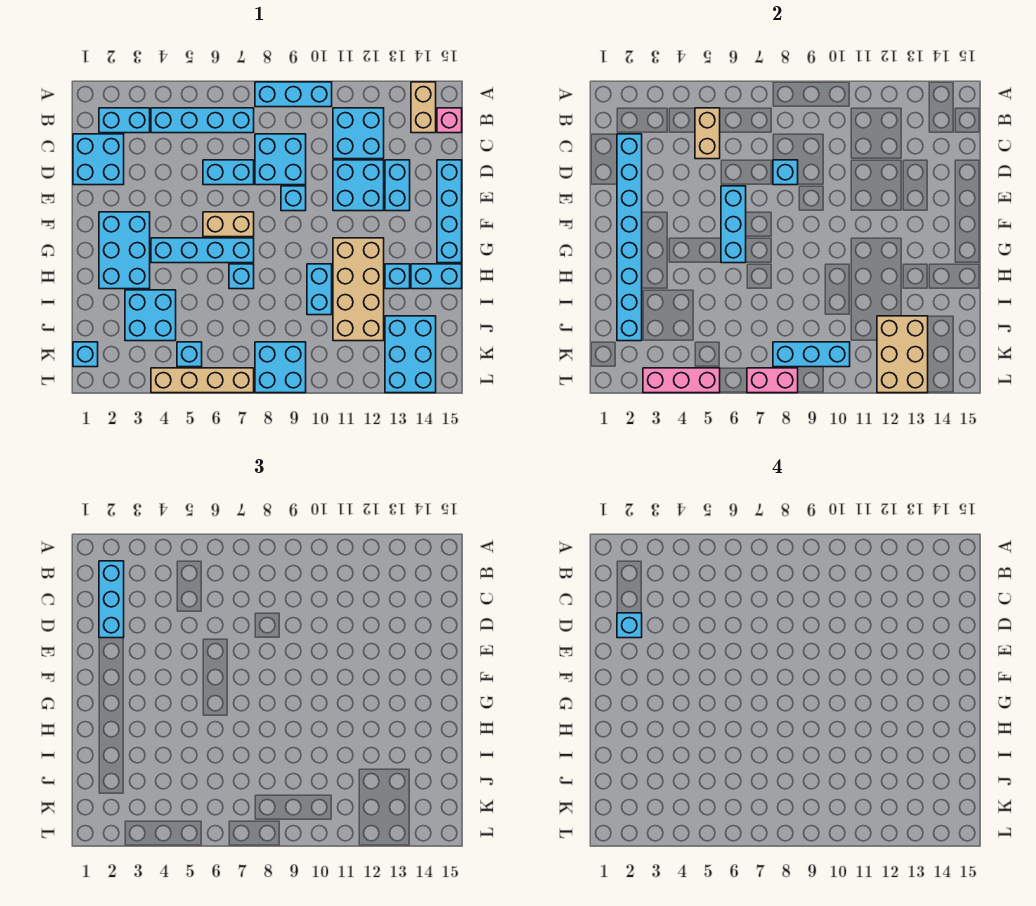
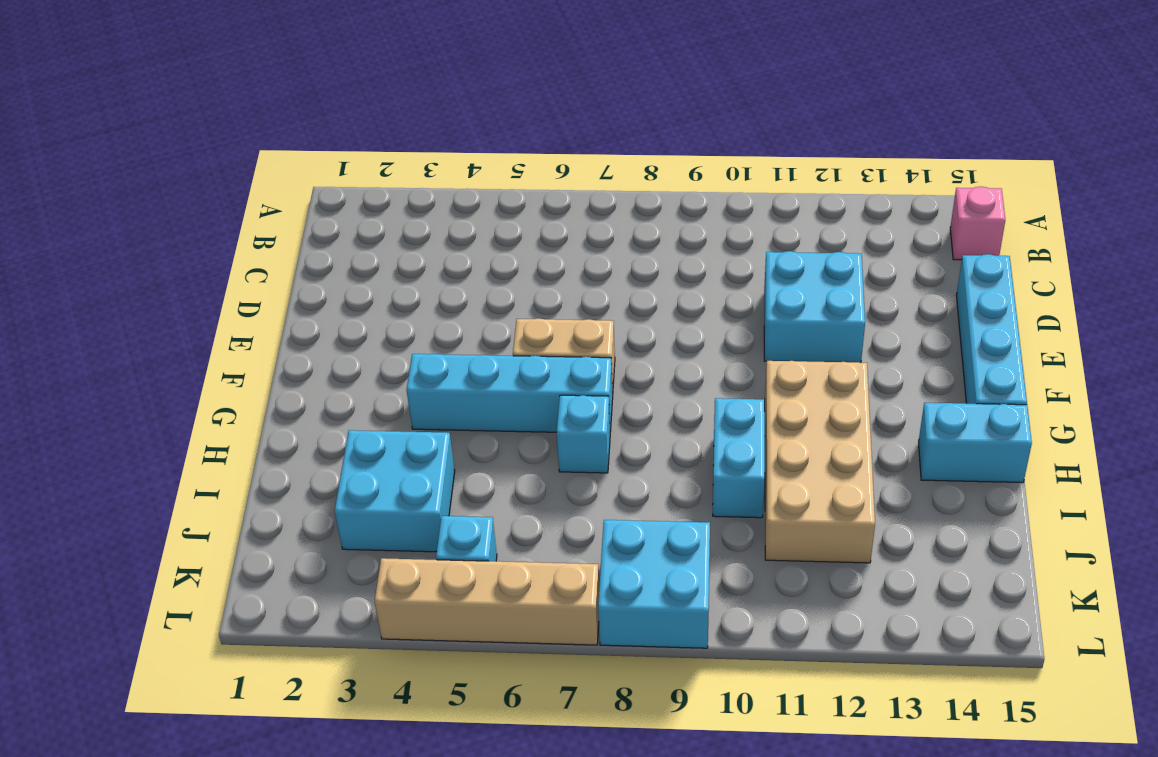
none -> cyan brick A8:A10 level 1
none -> tan brick A14:B14 level 1
none -> cyan brick B2:B3 level 1
none -> cyan brick B4:B7 level 1

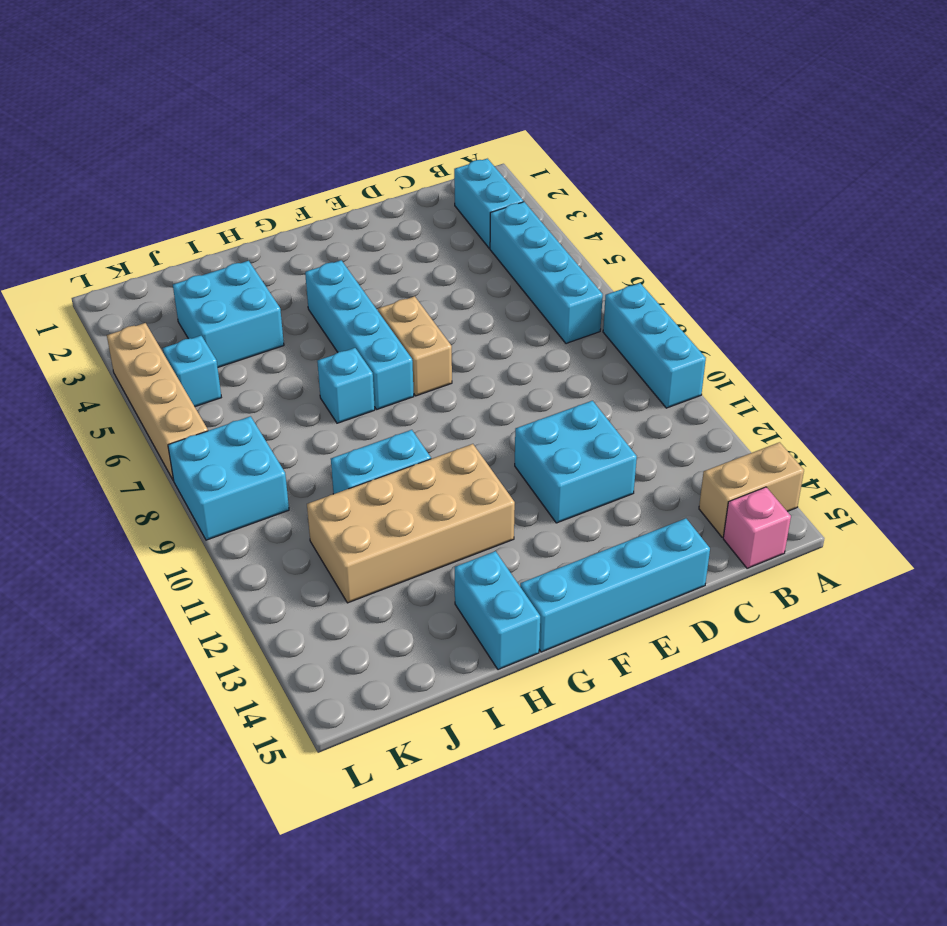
none -> cyan brick B11:C12 level 1
none -> cyan brick C1:D2 level 1
none -> cyan brick C8:D9 level 1
none -> cyan brick D6:D7 level 1

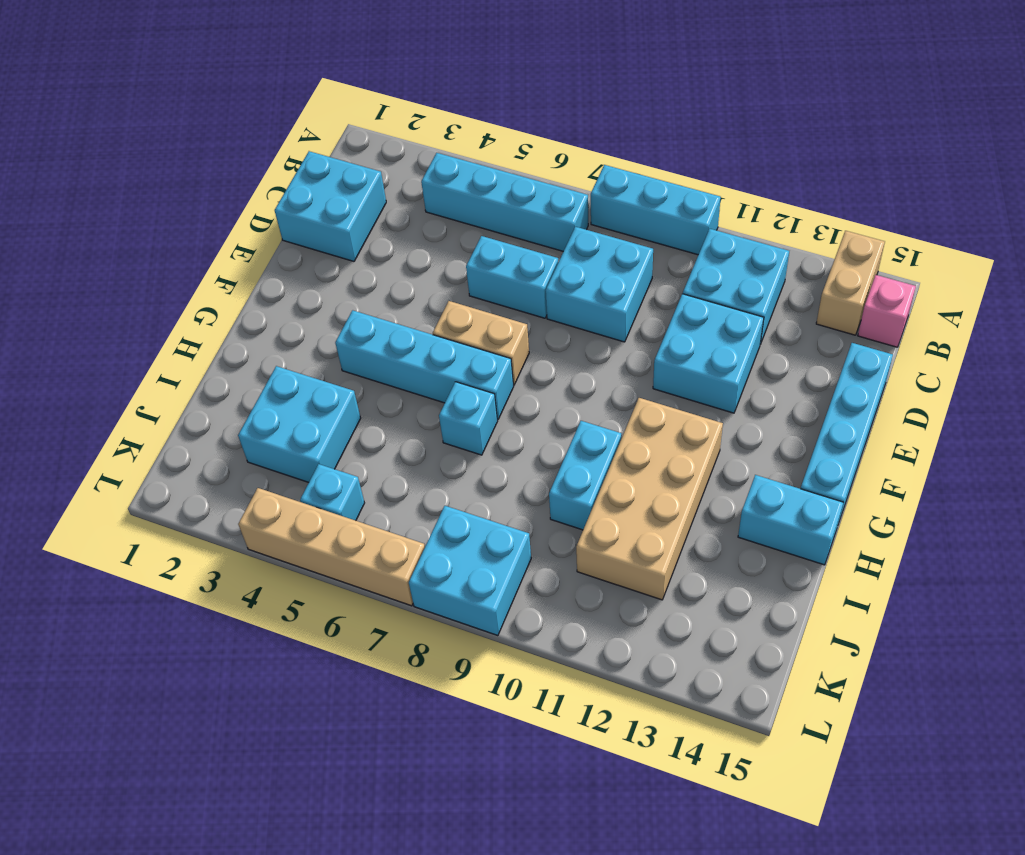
none -> cyan brick B2:B3 level 1
none -> cyan brick D13:E13 level 1
none -> cyan brick E9 level 1
none -> cyan brick F2:H3 level 1

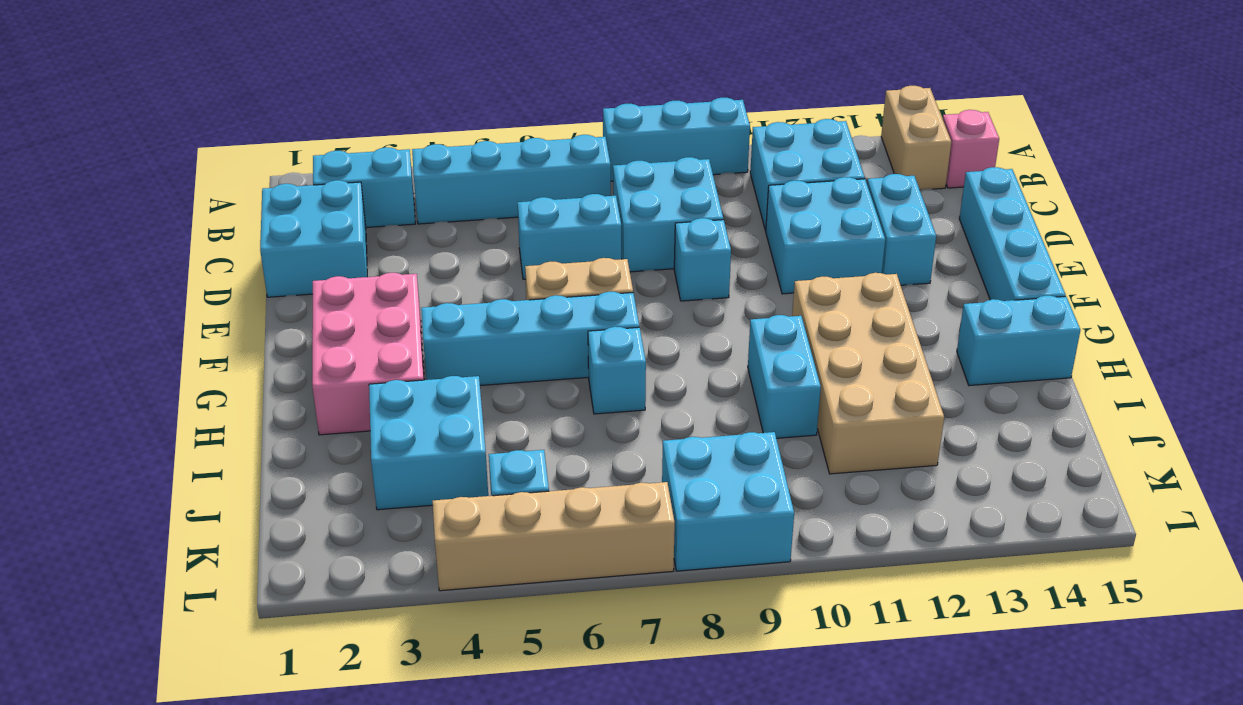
pink brick F2:H3 level 1 -> cyan brick F2:H3 level 1
none -> cyan brick H13 level 1
none -> cyan brick J13:L14 level 1
none -> cyan brick K1 level 1
none -> tan brick B5:C5 level 2

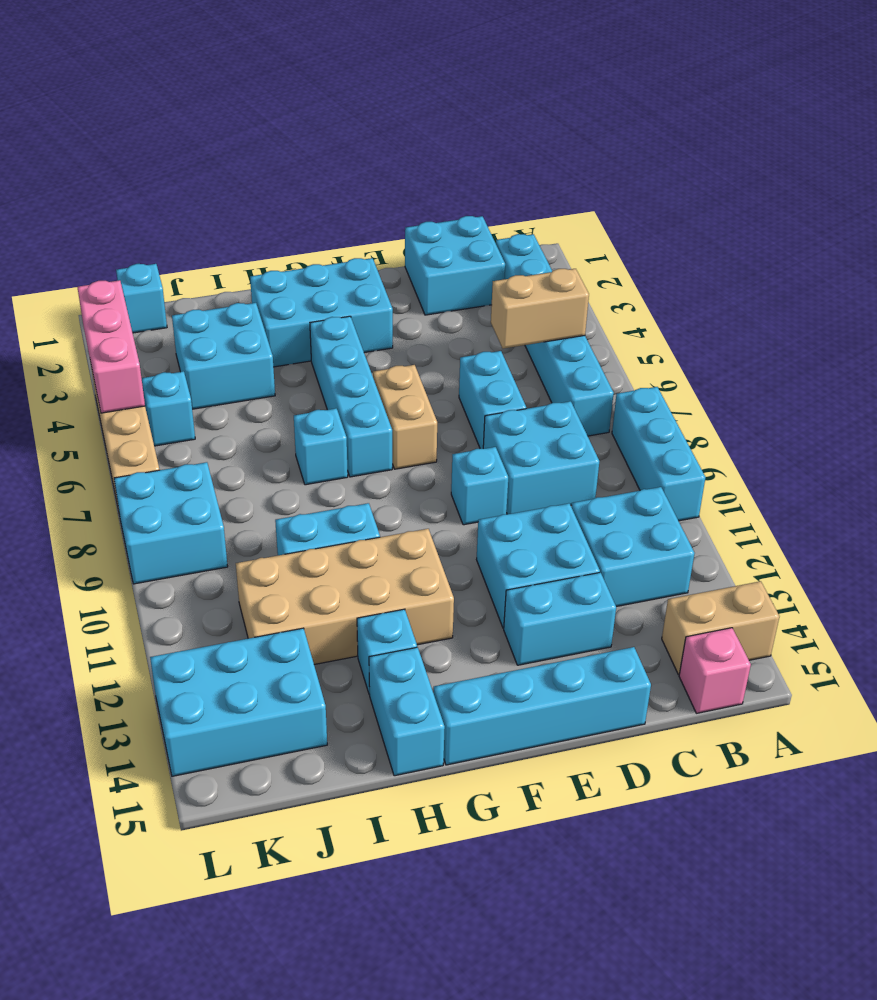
none -> cyan brick C2:J2 level 2
none -> cyan brick D8 level 2
none -> cyan brick E6:G6 level 2
none -> tan brick J12:L13 level 2

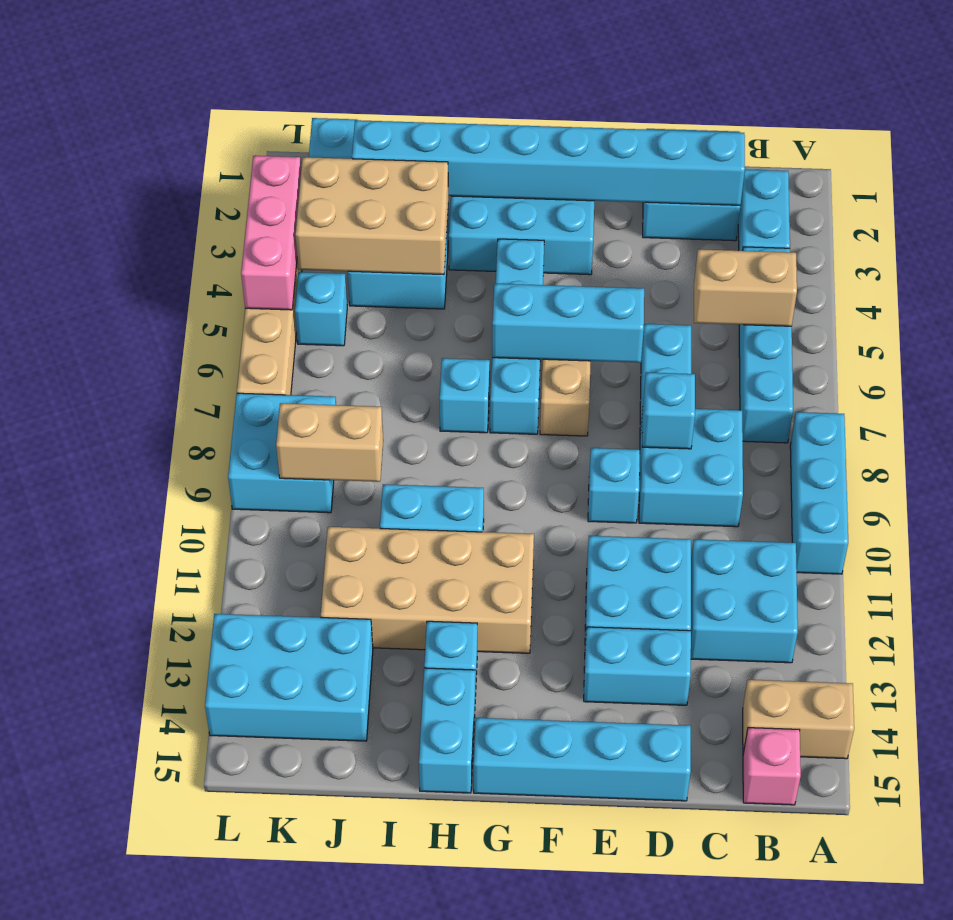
tan brick I3:K4 level 2 -> tan brick J12:L13 level 2
tan brick J9:K9 level 2 -> cyan brick K8:K10 level 2
none -> pink brick L7:L8 level 2
none -> cyan brick B2:D2 level 3
none -> cyan brick D2 level 4

